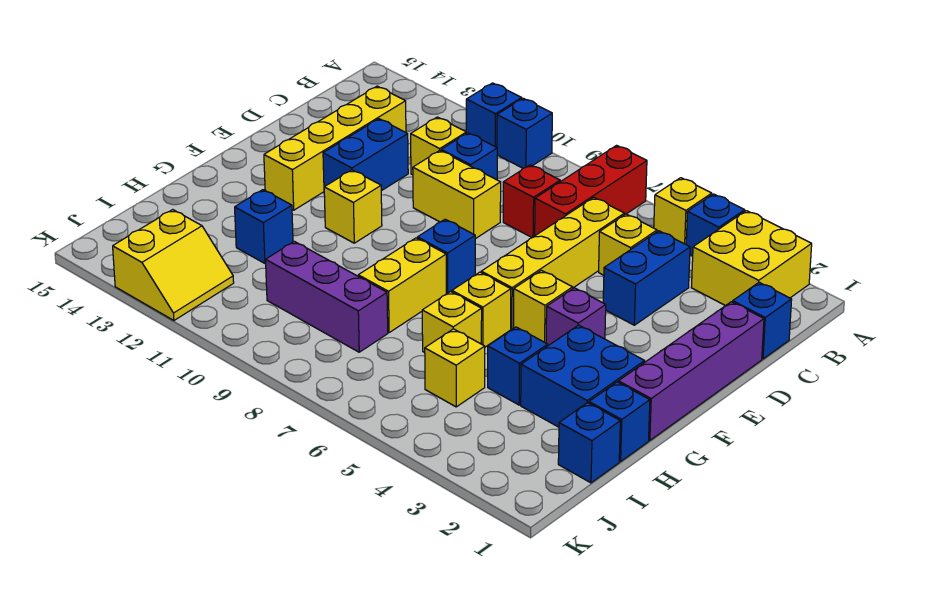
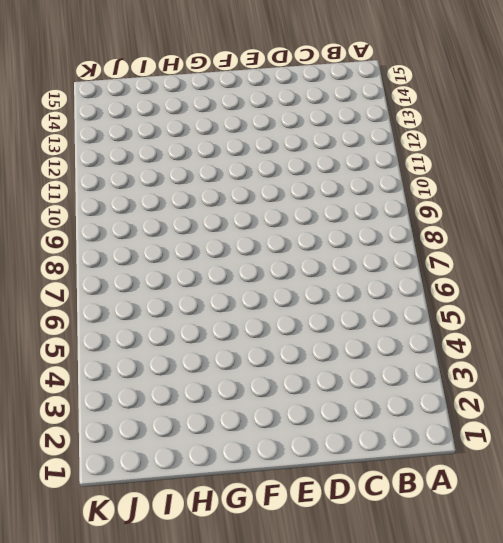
none -> yellow brick A2:B3 level 1
none -> blue brick A4 level 1
none -> yellow brick A5 level 1
none -> red brick A7:C7 level 1

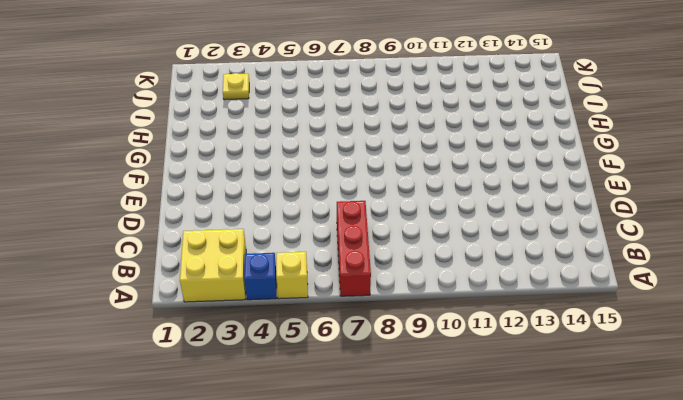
yellow plate J3 level 1 -> none
none -> blue brick A10 level 1
none -> blue brick A11 level 1
none -> blue brick C1 level 1
none -> blue brick C4:D4 level 1

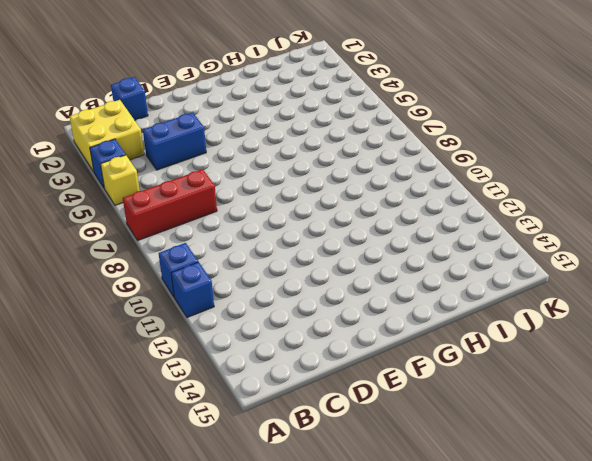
none -> yellow brick C5 level 1
none -> yellow brick C6:F6 level 1
none -> red brick C8 level 1
none -> blue brick C10 level 1

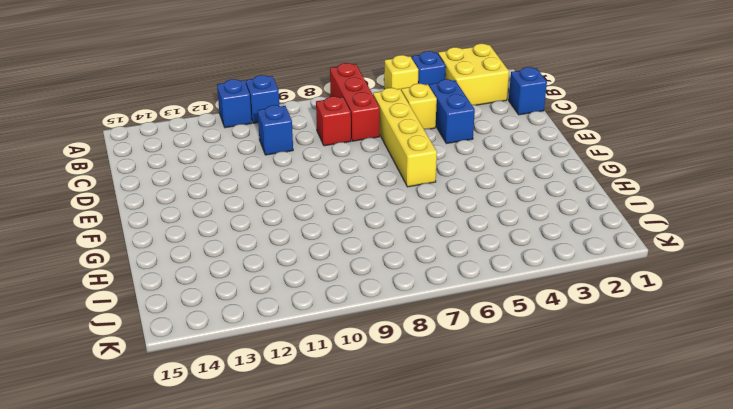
none -> yellow brick C11 level 1
none -> yellow brick C13:F13 level 1
none -> purple brick D1:G1 level 1
none -> yellow brick D9:D10 level 1

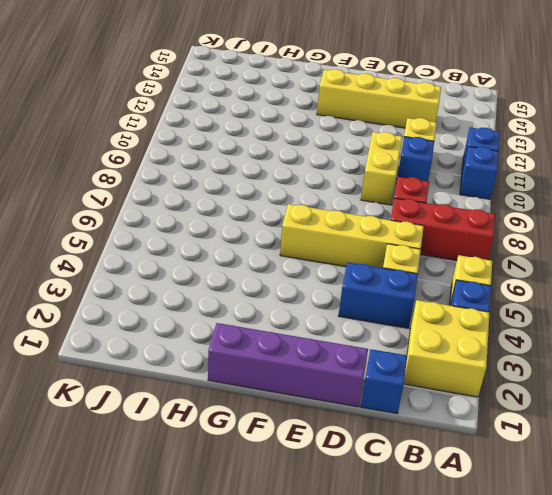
none -> blue brick D12:E12 level 1
none -> purple brick F4 level 1
none -> yellow brick F5 level 1
none -> blue brick F8 level 1

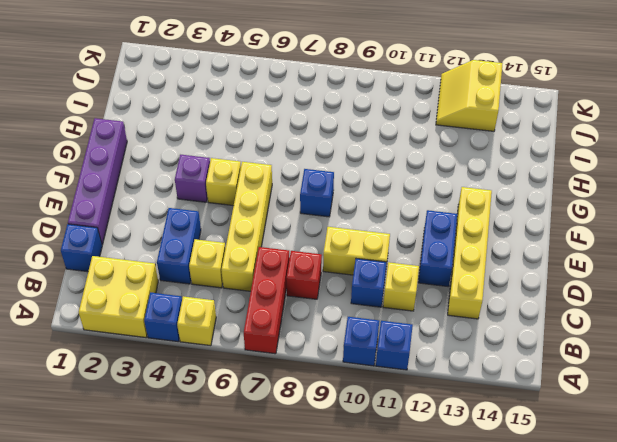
none -> yellow brick F11 level 1
none -> blue brick G2:H3 level 1
none -> yellow brick G6 level 1
none -> yellow brick G8:H8 level 1

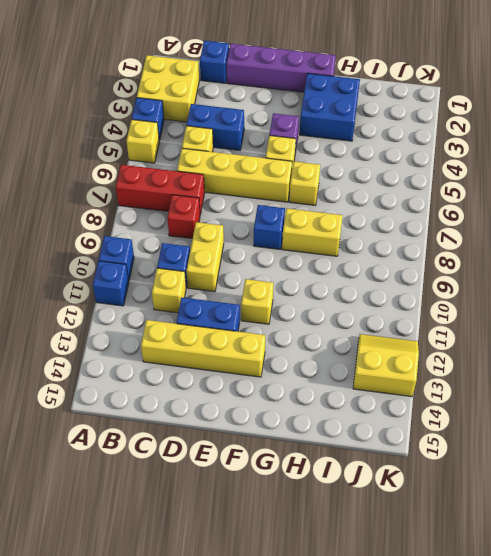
none -> blue brick H1 level 1
none -> blue brick H4 level 1
none -> yellow brick H6 level 1
none -> blue brick H12 level 1

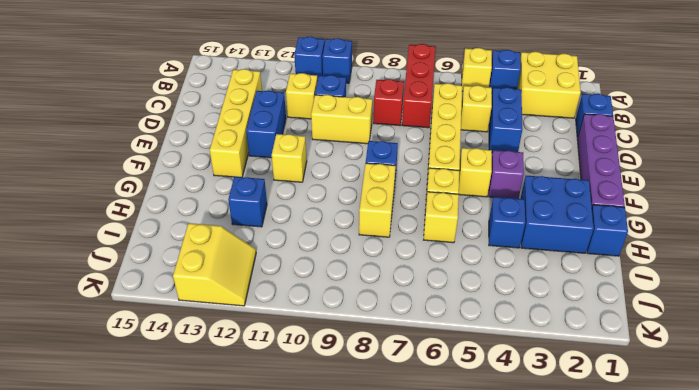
none -> blue brick I1 level 1
none -> yellow brick I5 level 1
none -> purple brick I8:I10 level 1

